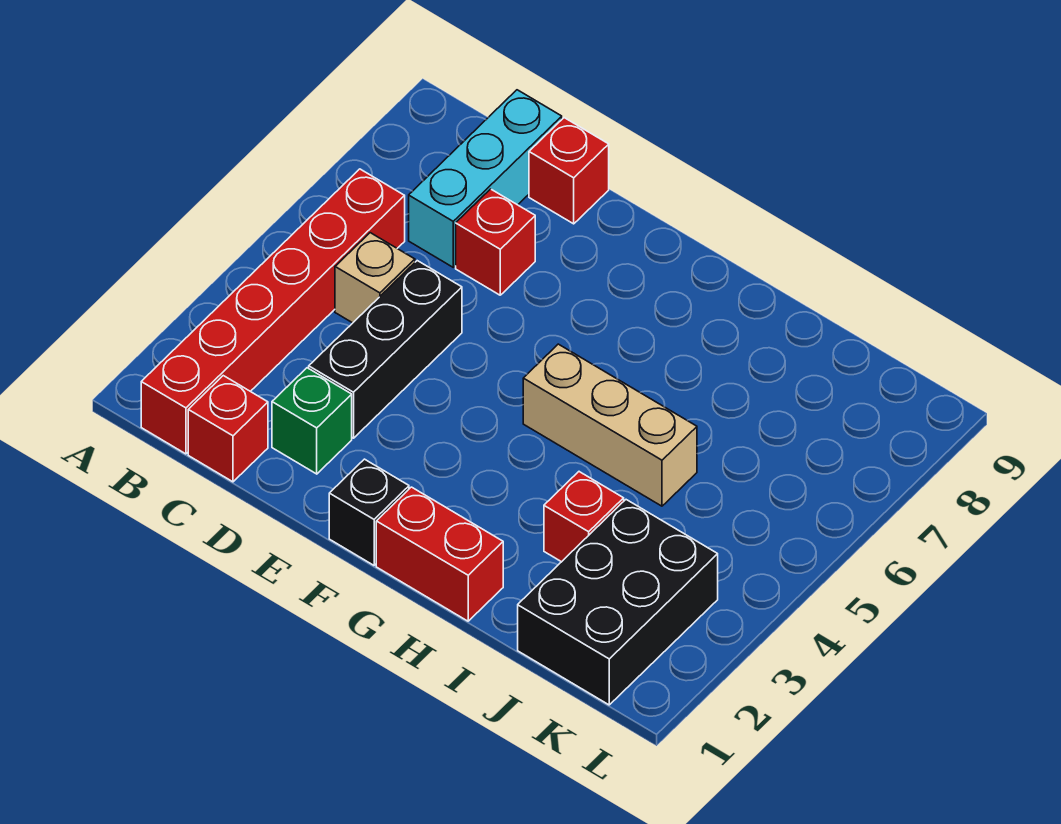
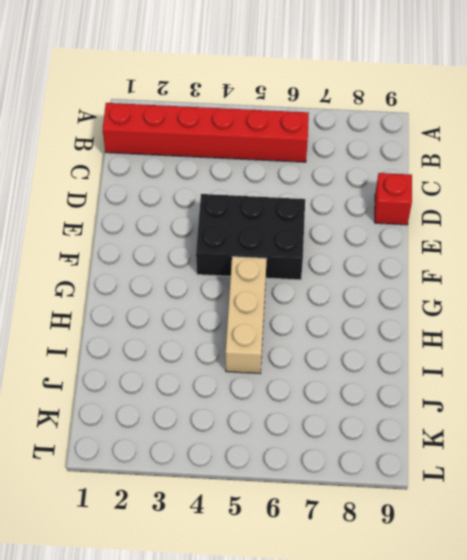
black brick E4:F6 level 1 -> black brick J1:K3 level 1
none -> red brick C1 level 1
none -> tan brick C5 level 1
none -> cyan brick C7:C9 level 1

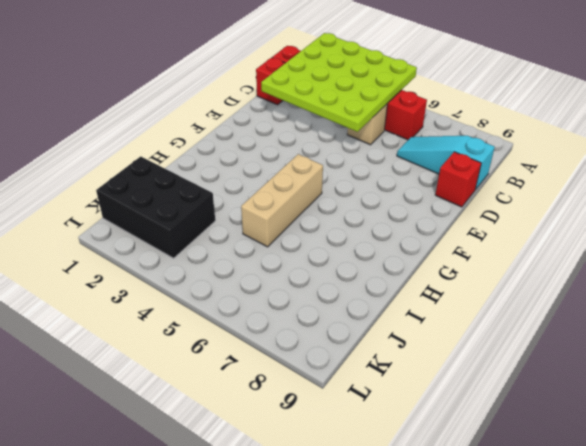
lime plate A2:D5 level 2 -> none
cyan slope C7:C9 level 1 top 9 -> cyan brick C7:C9 level 1
none -> green brick D2 level 1
none -> black brick D3:D5 level 1
none -> red brick D7 level 1

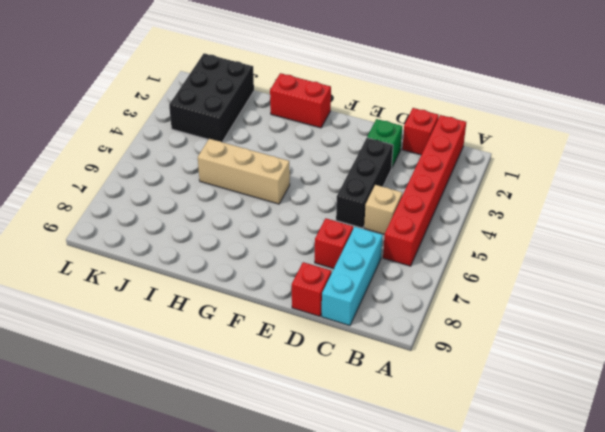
none -> black brick F1 level 1
none -> red brick I3 level 1

